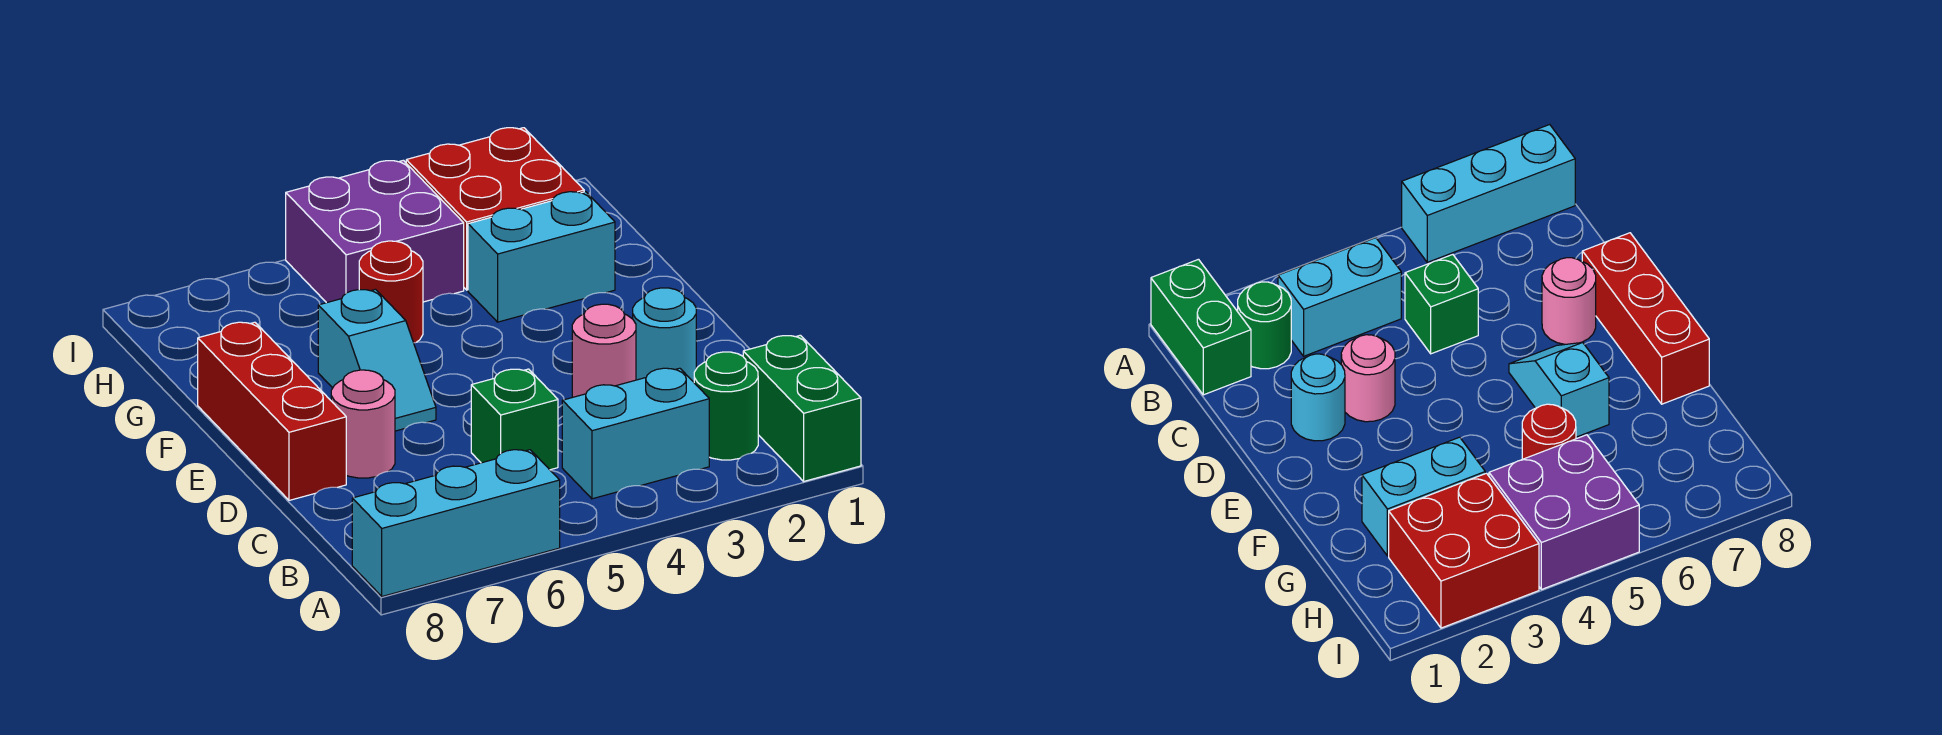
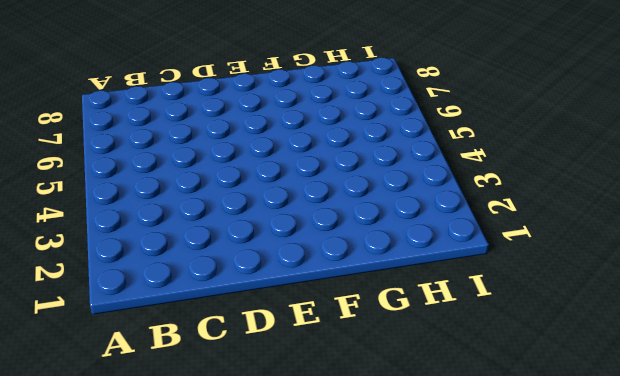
none -> green brick A1:B1 level 1
none -> cyan brick A6:A8 level 1
none -> green round brick B2 level 1

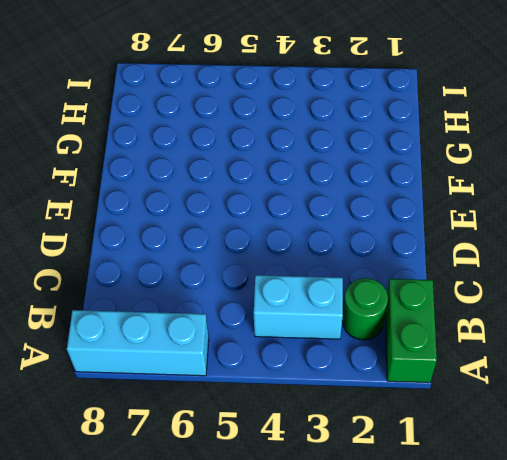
none -> green brick C5 level 1
none -> cyan round brick D2 level 1
none -> pink round brick D3 level 1

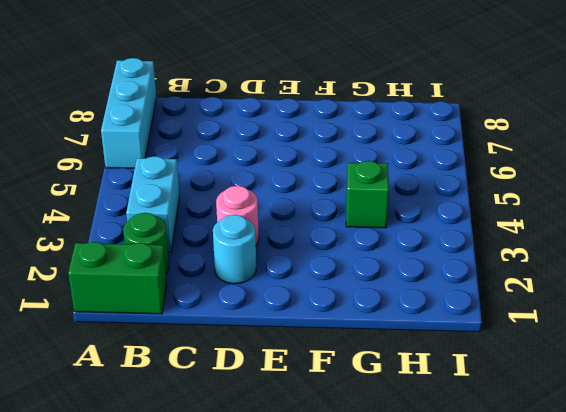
green brick G4 level 1 -> green brick C5 level 1
none -> pink round brick D7 level 1
none -> red brick D8:F8 level 1
none -> cyan slope E6:F6 level 1 top F

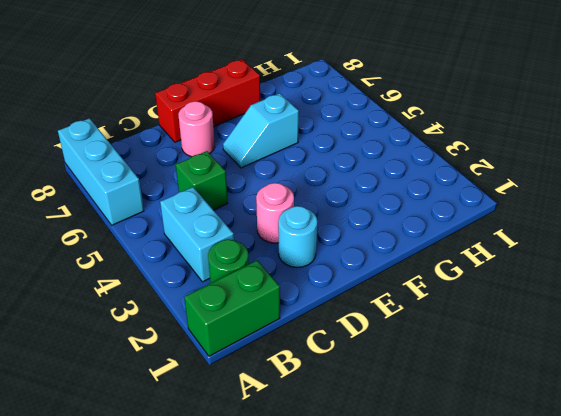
none -> cyan brick G2:G3 level 1
none -> red round brick G5 level 1
none -> red brick H2:I3 level 1

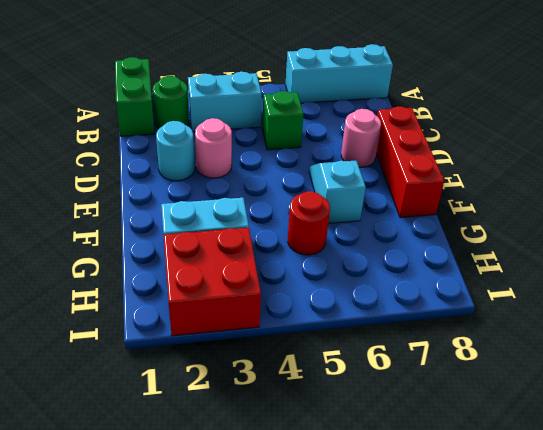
none -> purple brick H4:I5 level 1

